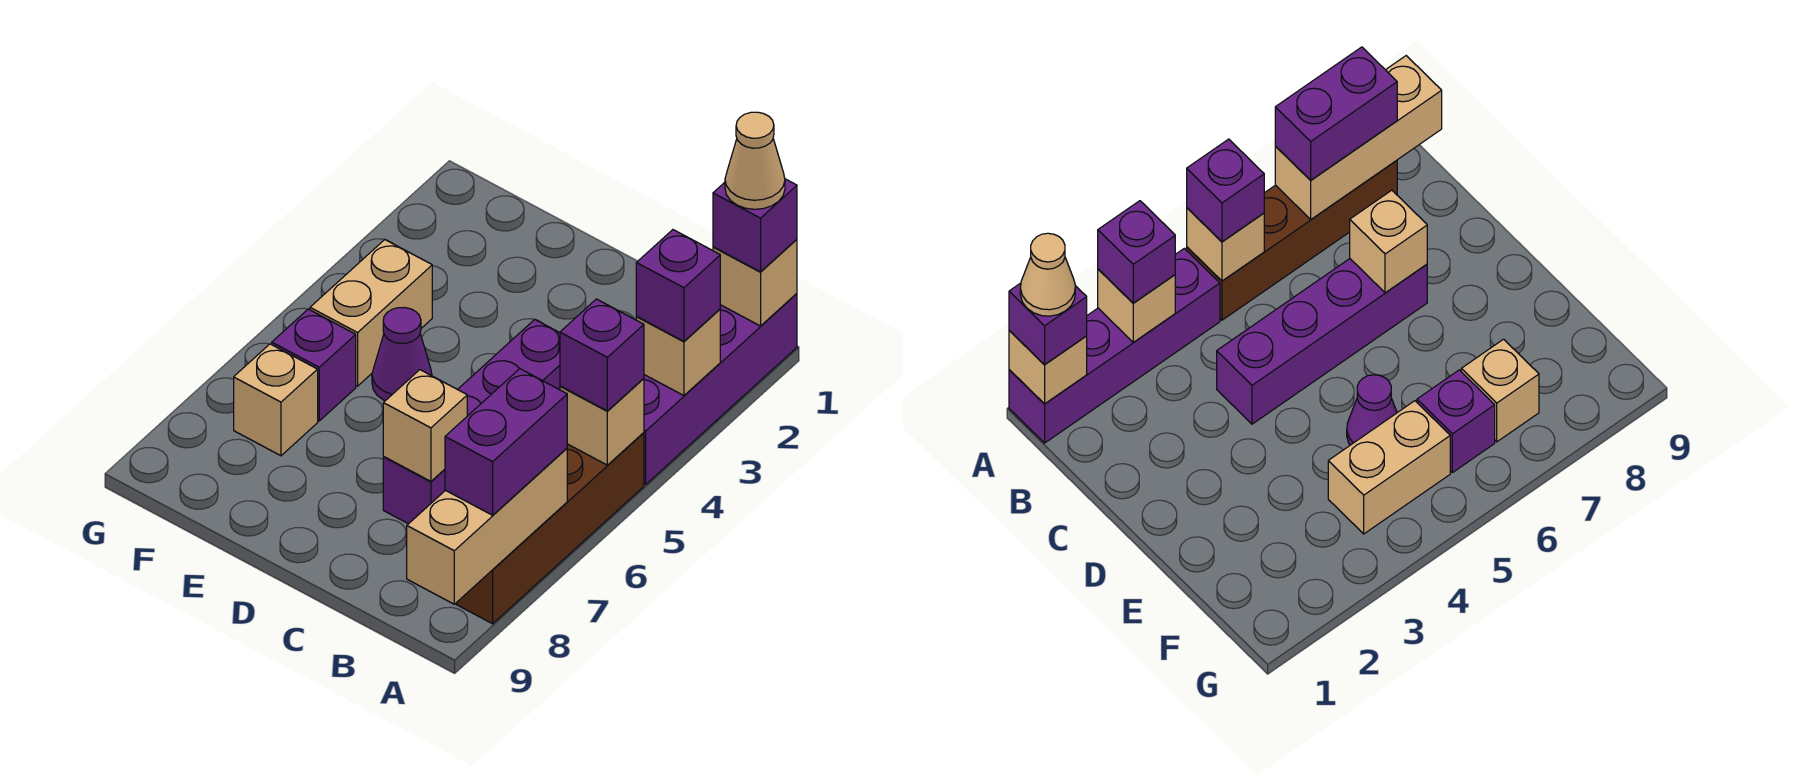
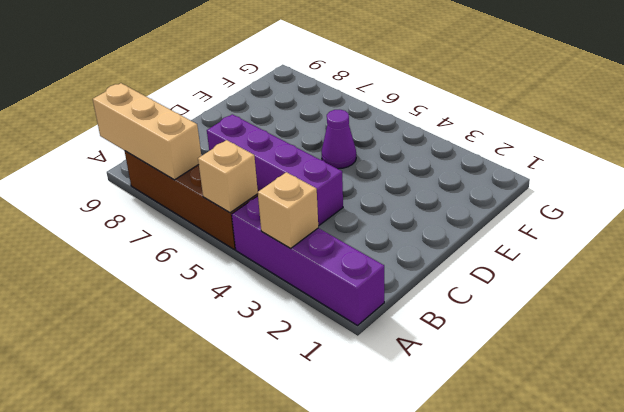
none -> tan brick F4:F5 level 1
none -> purple brick F6 level 1
none -> tan brick F7 level 1

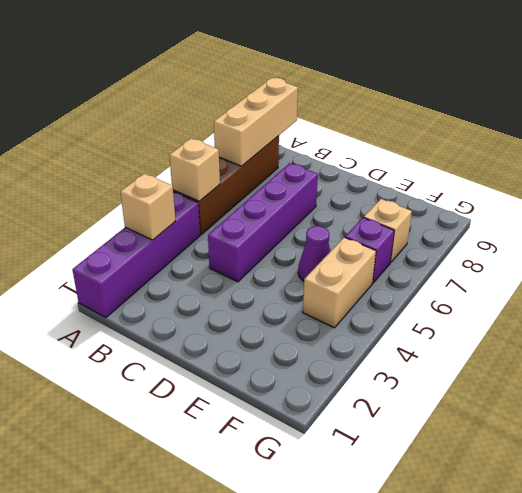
none -> tan brick A1 level 2
none -> tan brick C7 level 2
none -> purple brick A1 level 3

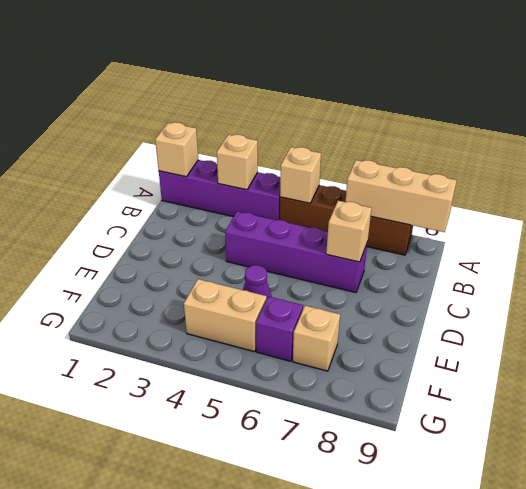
none -> purple brick A1 level 3
none -> purple brick A3 level 3
none -> purple brick A5 level 3

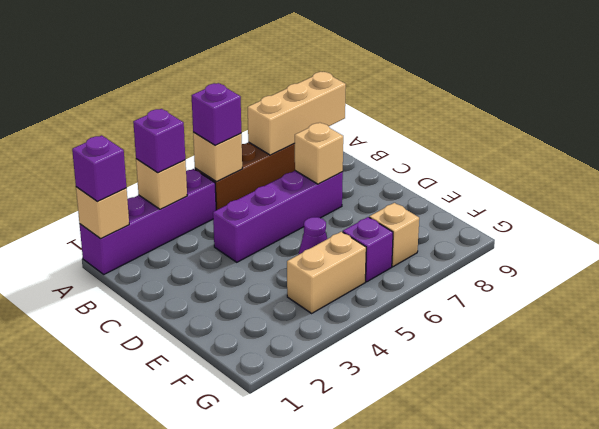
none -> purple brick A7:A8 level 3
none -> tan cone A1 level 4

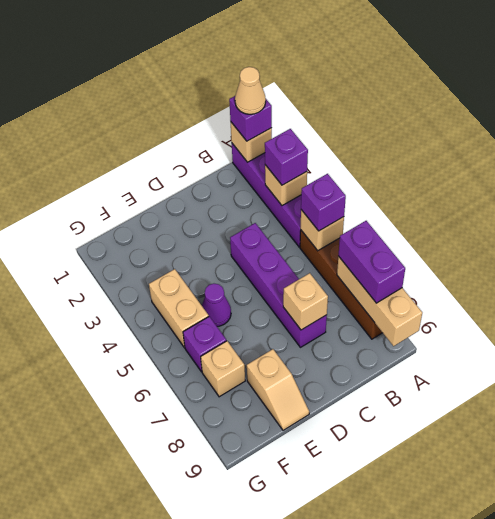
tan slope E8:E9 level 1 top 8 -> none

